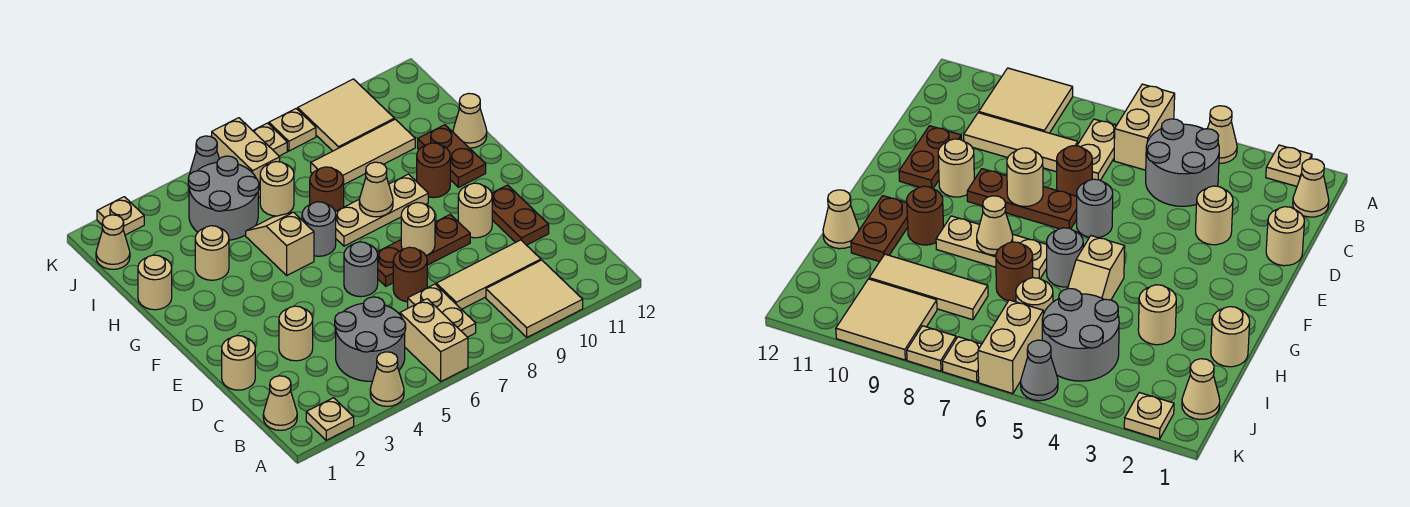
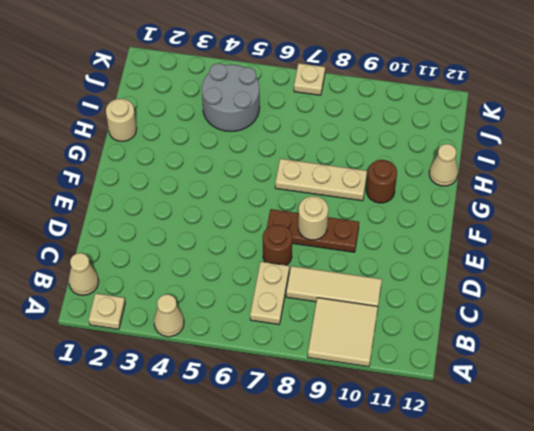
none -> tan brick A6:B6 level 1
none -> grey round brick B4:C5 level 1
none -> tan round brick D1 level 1
none -> tan round brick D3 level 1

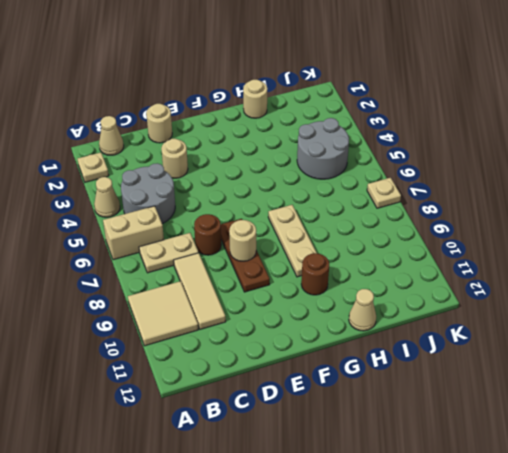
none -> brown plate D11:E11 level 1
none -> grey round brick E6 level 1
none -> tan round brick E10 level 1
none -> tan slope G5:H5 level 1 top G

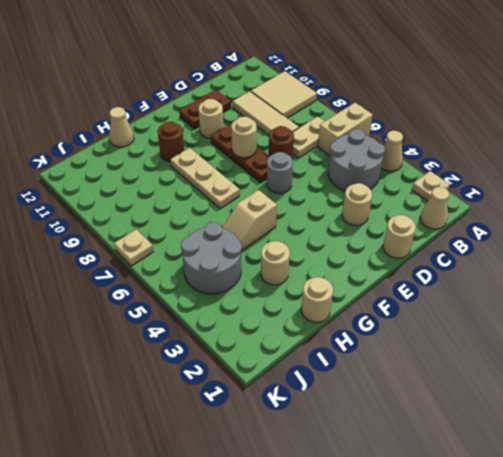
none -> grey round brick G6 level 1
none -> brown plate G11:H11 level 1
none -> brown round brick H7 level 1
none -> tan round brick I6 level 1

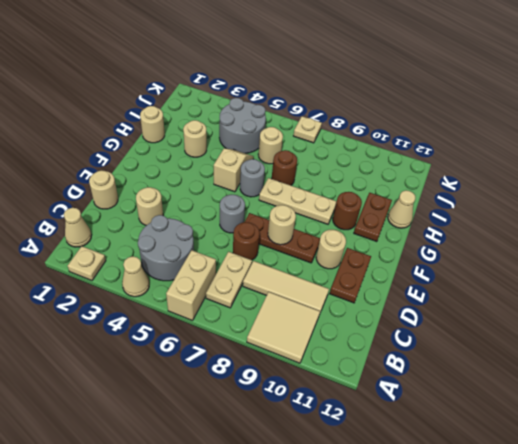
none -> tan tile I8:I10 level 1
none -> tan cone J1 level 1
none -> tan brick J6:K6 level 1
none -> tan tile J9:K10 level 1

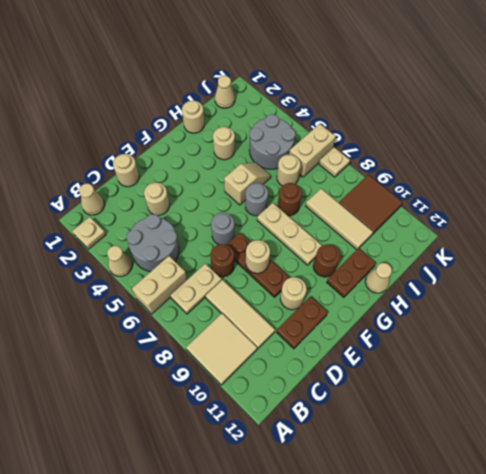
brown tile J9:K10 level 1 -> tan tile J9:K10 level 1
none -> tan plate K2 level 1
none -> grey cone K5 level 1
none -> tan plate K8 level 1
none -> tan cone G8 level 2

